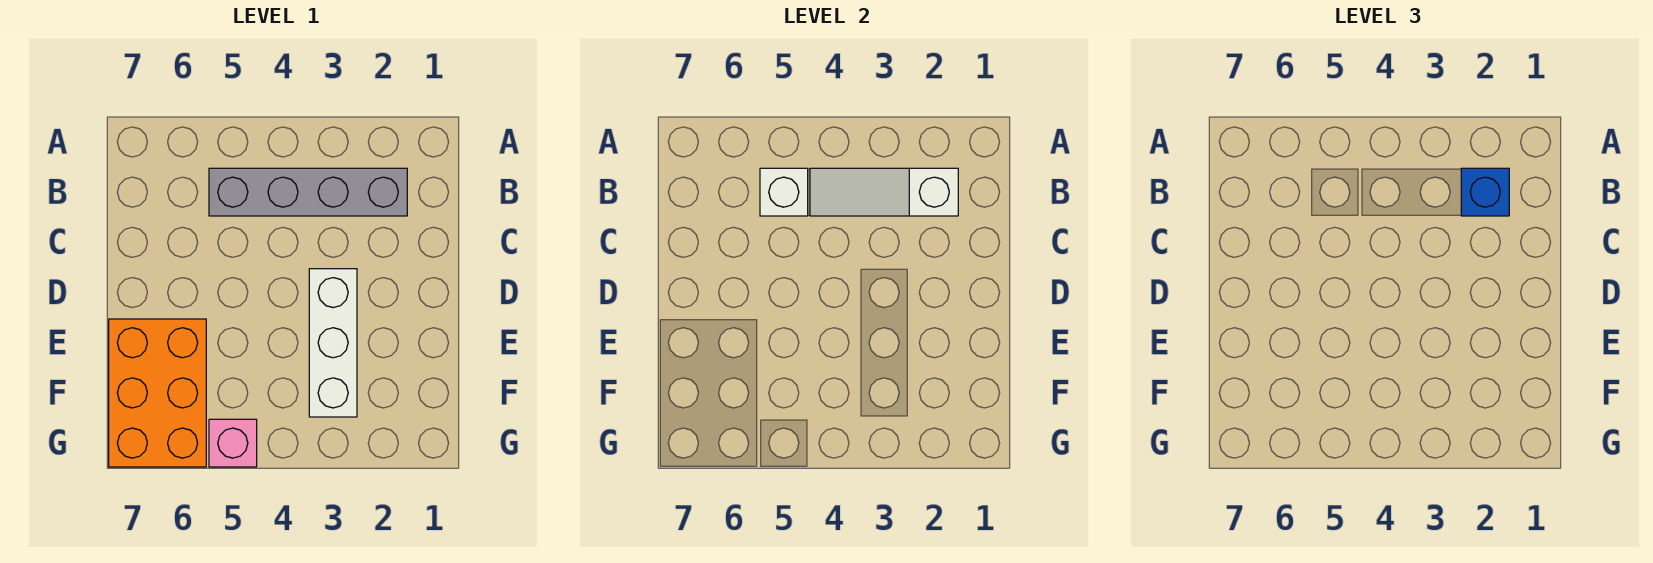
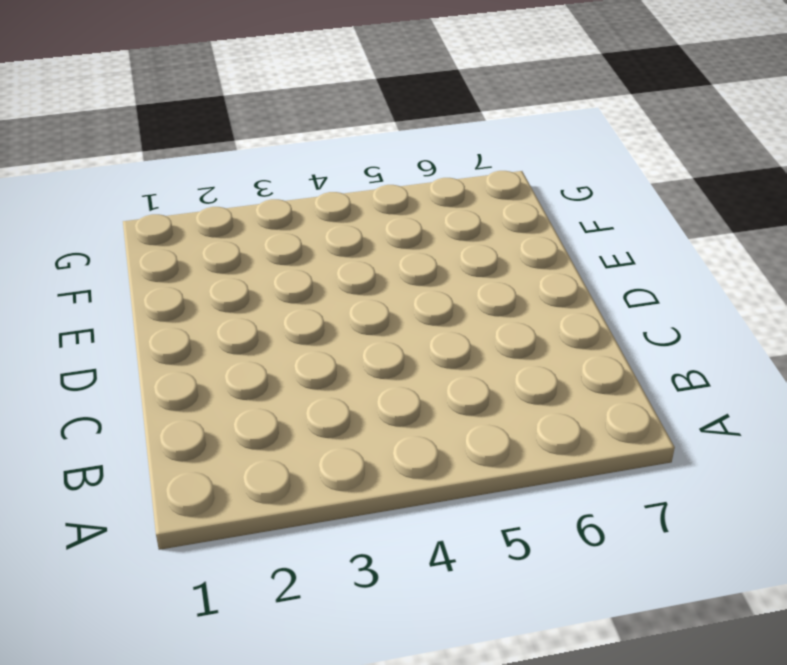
none -> grey brick B2:B5 level 1
none -> white brick D3:F3 level 1

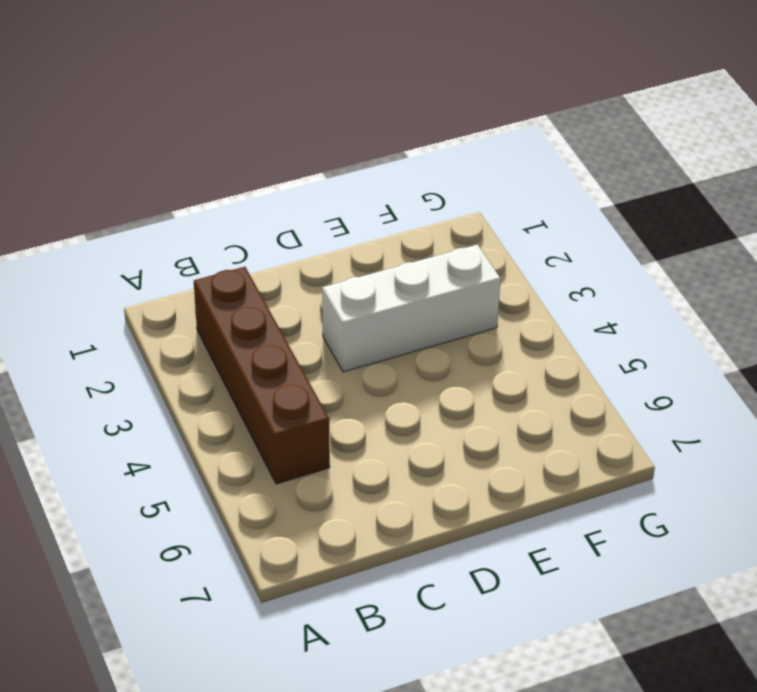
brown brick B2:B5 level 1 -> grey brick B2:B5 level 1
none -> orange brick E6:G7 level 1
none -> pink brick G5 level 1

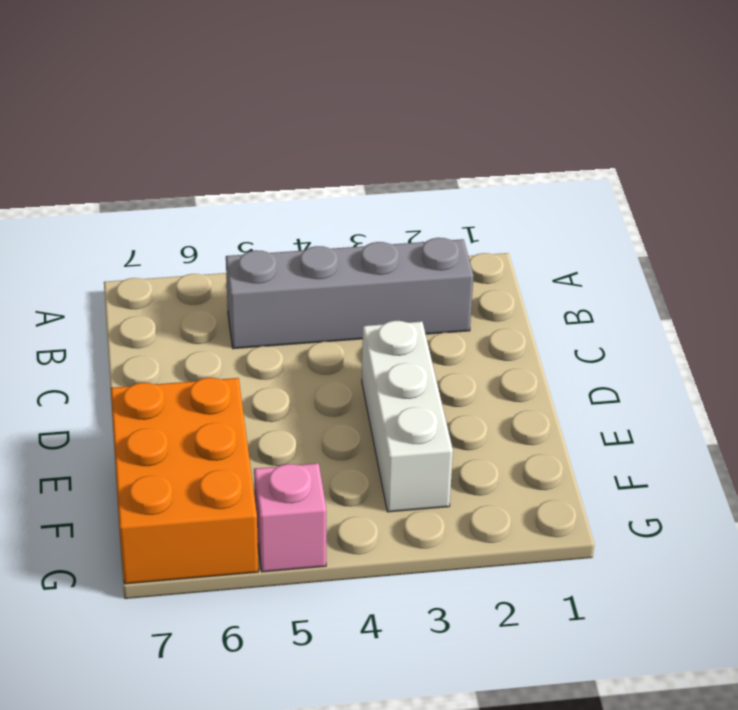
none -> white slope B2:B4 level 2 top 2
none -> white brick B5 level 2

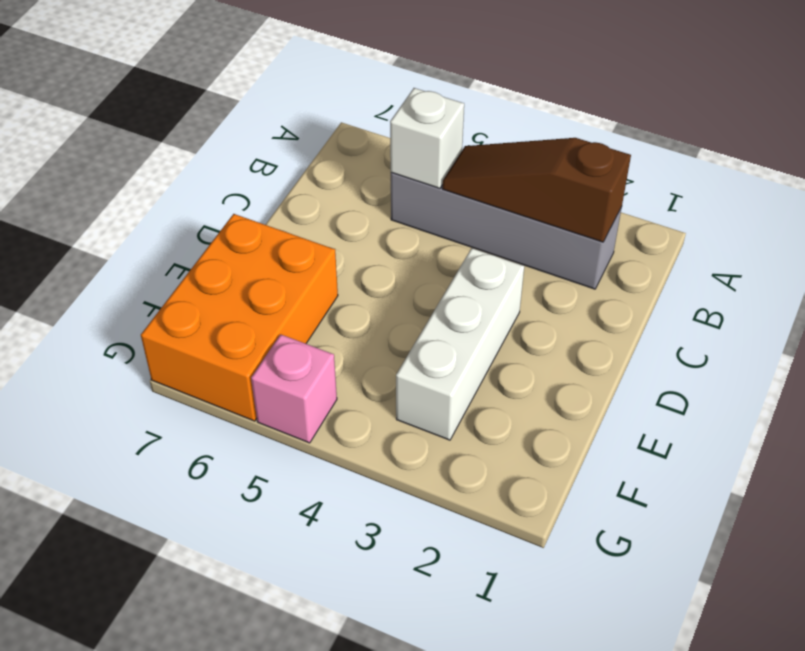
brown slope B2:B4 level 2 top 2 -> white slope B2:B4 level 2 top 2
none -> blue brick B2 level 3

